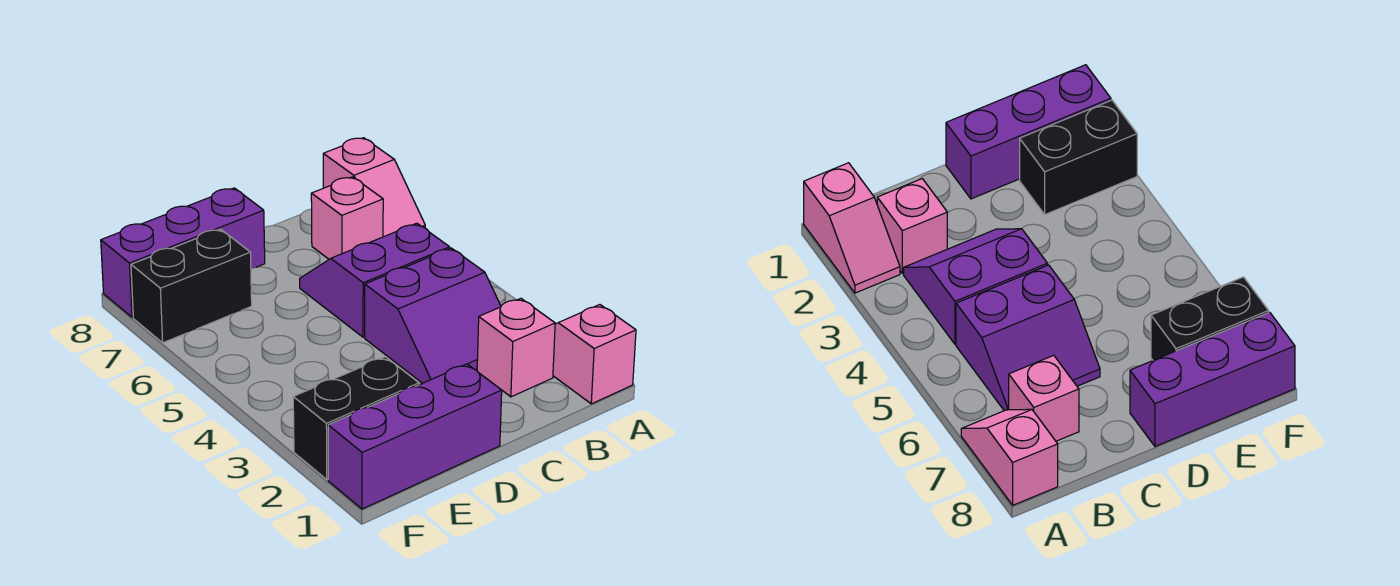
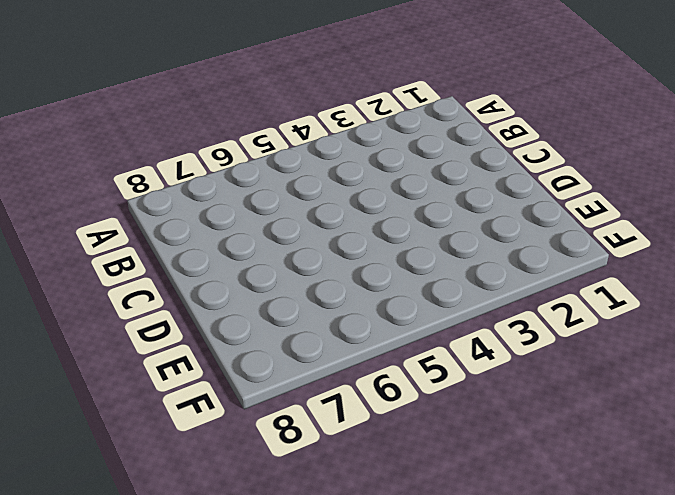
none -> pink slope A1:A2 level 1 top 1
none -> pink slope A7:A8 level 1 top 8

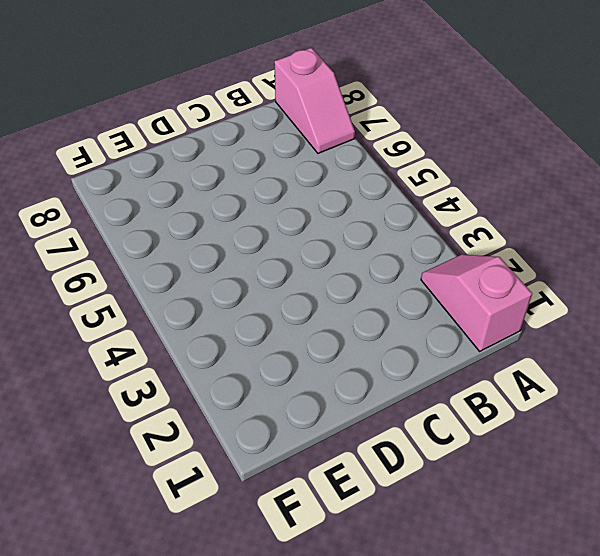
none -> pink brick B2 level 1
none -> purple slope B3:C4 level 1 top 4

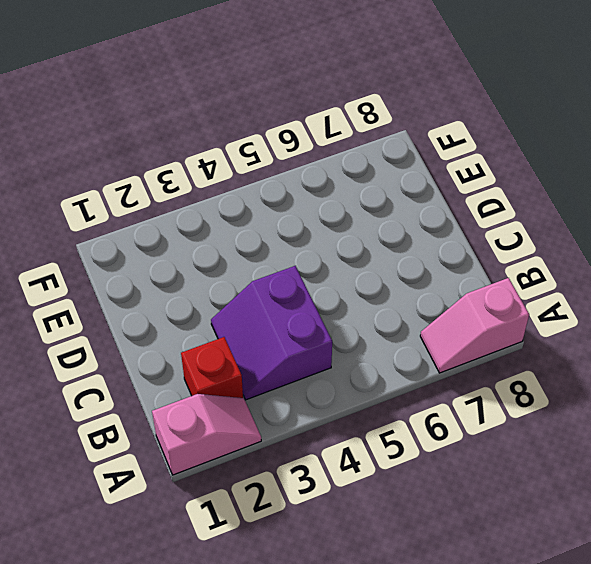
red brick B2 level 1 -> pink brick B2 level 1
none -> purple slope B5:C6 level 1 top 5
none -> pink brick B7 level 1

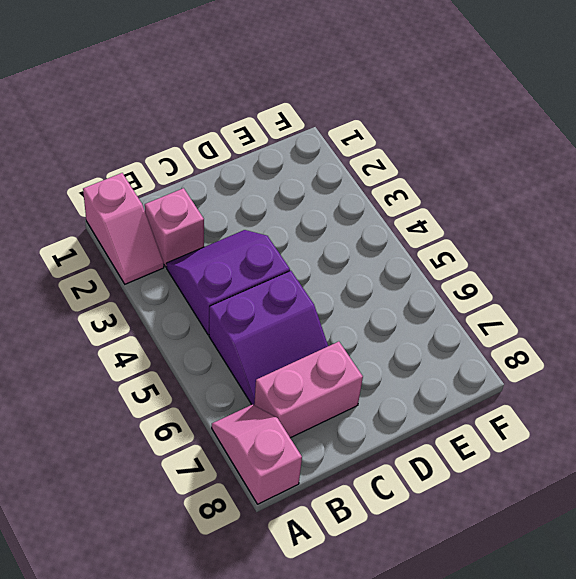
pink brick B7:C7 level 1 -> pink brick B7 level 1
none -> purple brick D1:F1 level 1
none -> purple brick D8:F8 level 1

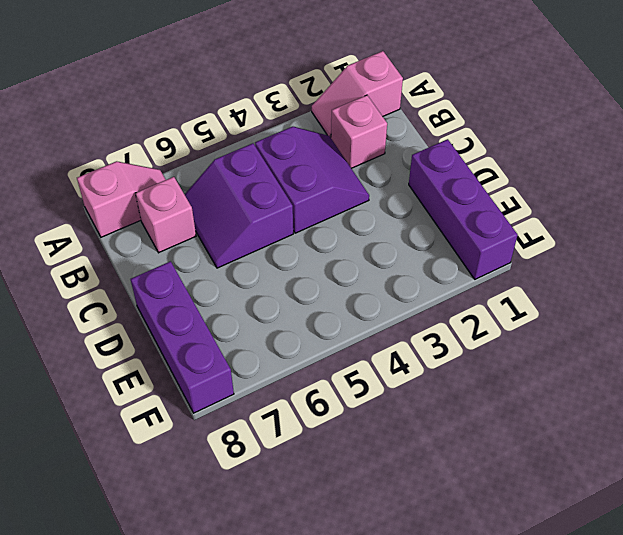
none -> black brick E2:F2 level 1
none -> black brick E7:F7 level 1

